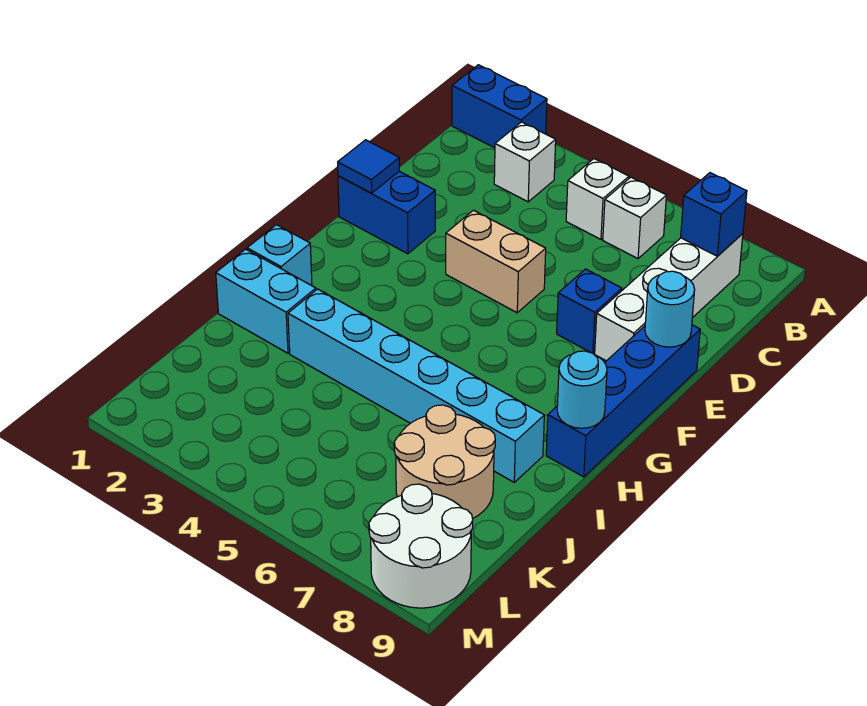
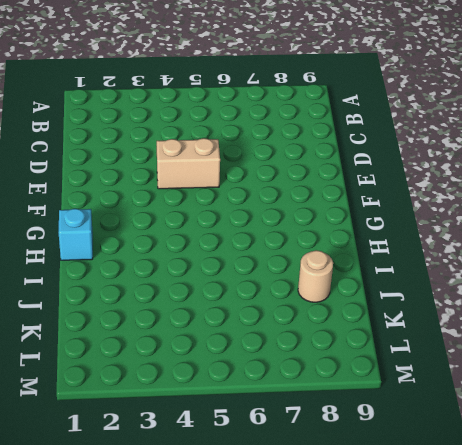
tan round brick J8 level 1 -> tan round brick J7:K8 level 1
none -> blue brick A1:A2 level 1
none -> white brick B3 level 1
none -> white brick B5 level 1

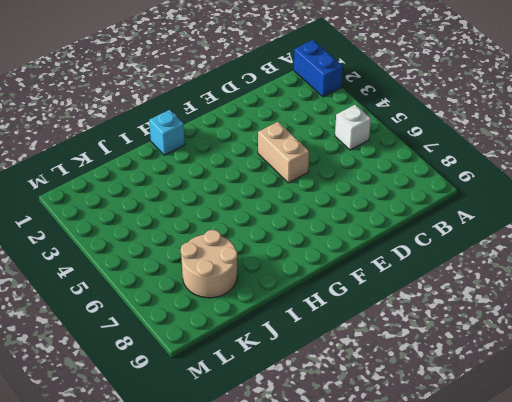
none -> white brick B3 level 1
none -> white brick B6 level 1
none -> white brick B8:E8 level 1

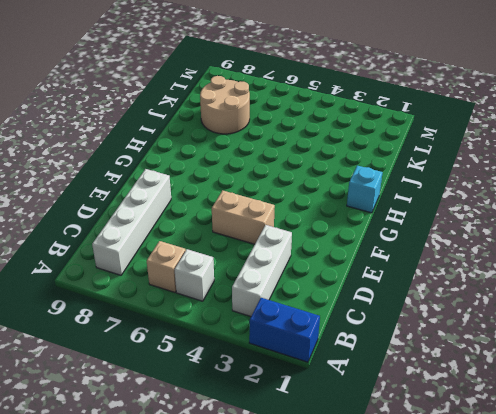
white brick B3:D3 level 1 -> white brick B3 level 1
tan brick B6 level 1 -> white brick B6 level 1
none -> blue brick E1:E2 level 1
none -> blue brick E7 level 1
none -> blue brick E9:H9 level 1

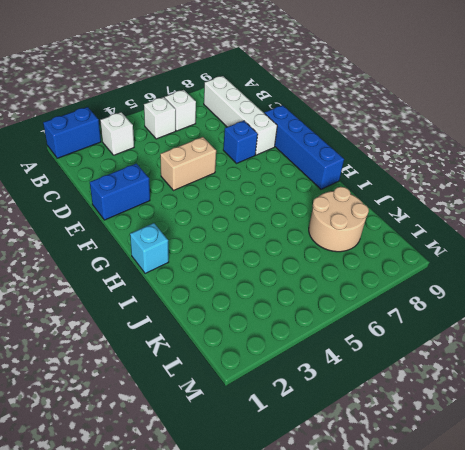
none -> cyan brick I1:I2 level 1
none -> cyan brick I3:I8 level 1
none -> white round brick L8:M9 level 1

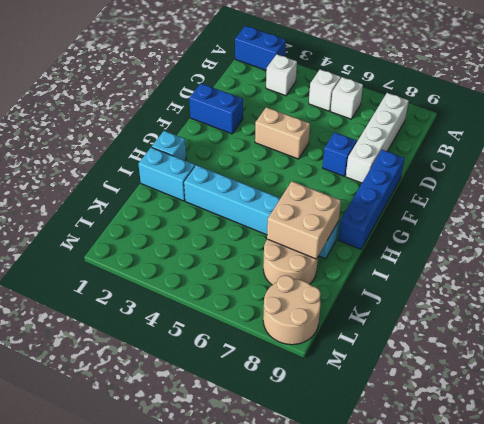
tan brick I7:J8 level 2 -> none
tan round brick L8:M9 level 1 -> white round brick L8:M9 level 1
none -> blue brick B8 level 2
none -> blue tile E1 level 2
none -> cyan round brick E9 level 2

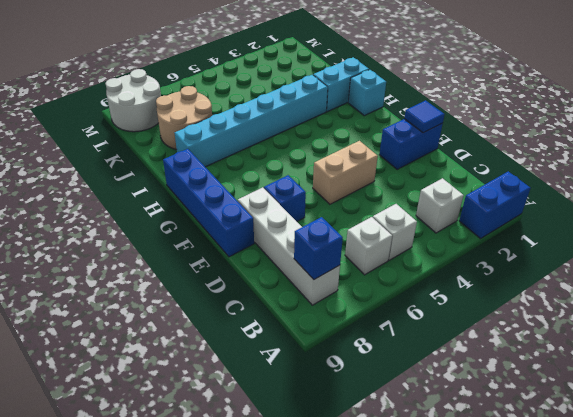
none -> cyan round brick E9 level 2
none -> cyan round brick H9 level 2

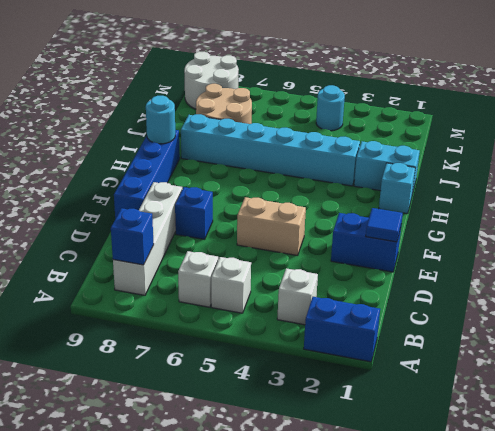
cyan round brick L4 level 1 -> cyan round brick E9 level 2

